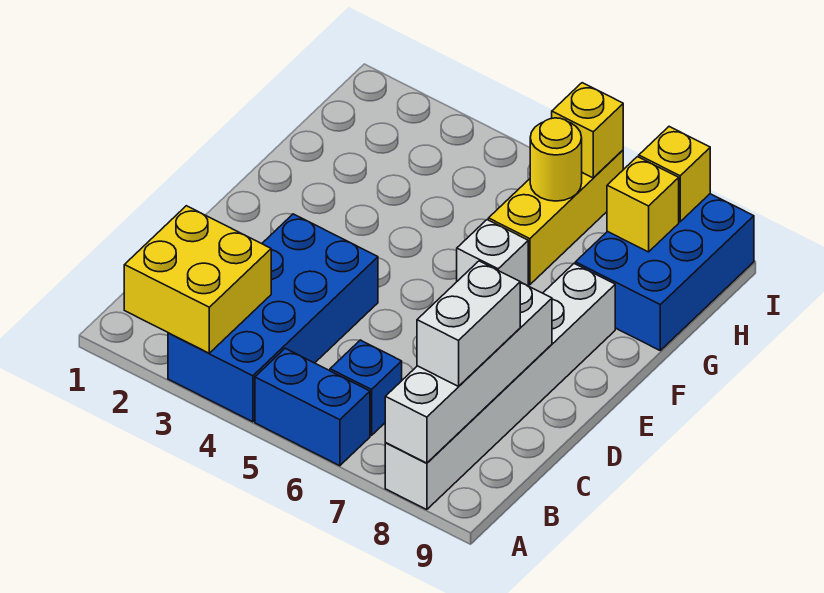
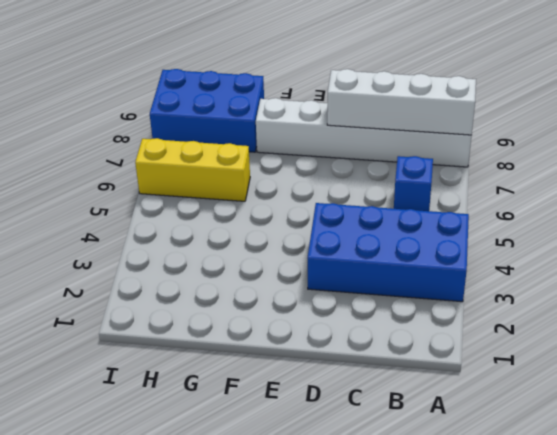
none -> blue brick A5:A6 level 1
none -> white brick F6 level 1
none -> yellow brick A2:B3 level 2

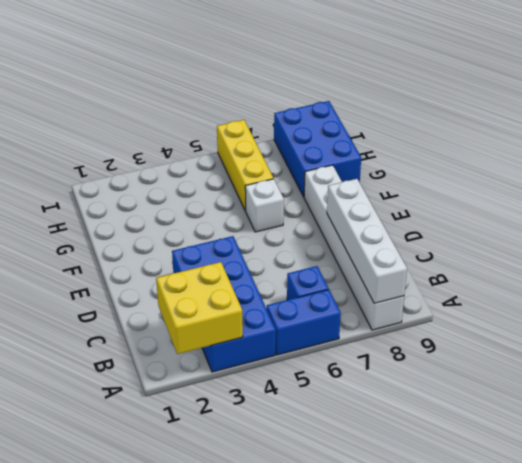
none -> yellow round brick H6 level 2
none -> yellow brick H8 level 2
none -> yellow brick I6 level 2

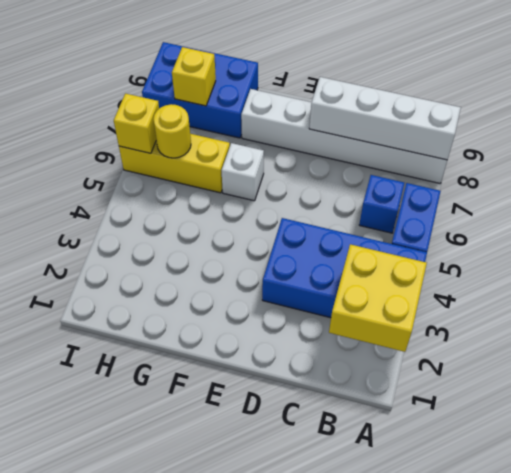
none -> yellow brick I8 level 2
none -> white brick B8:C8 level 3

